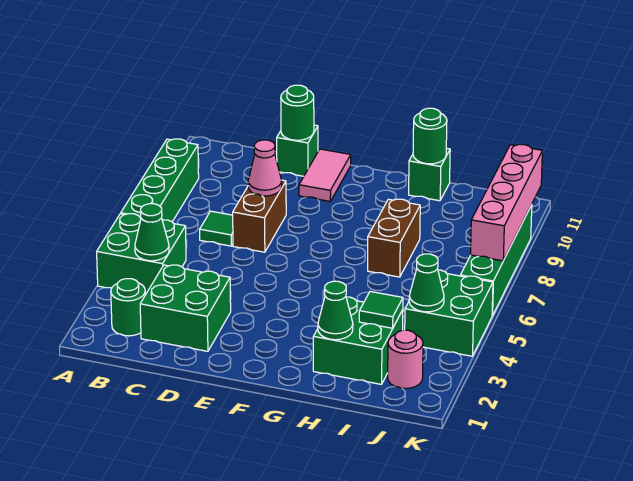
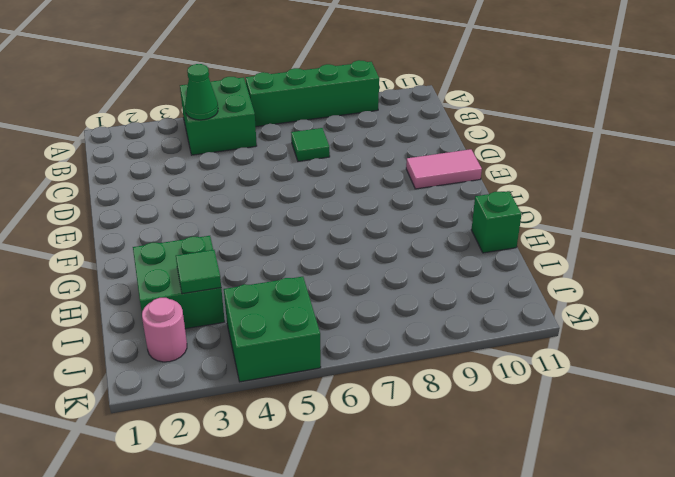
none -> green round brick B2 level 1
none -> green brick C2:D3 level 1
none -> brown brick D7:D8 level 1

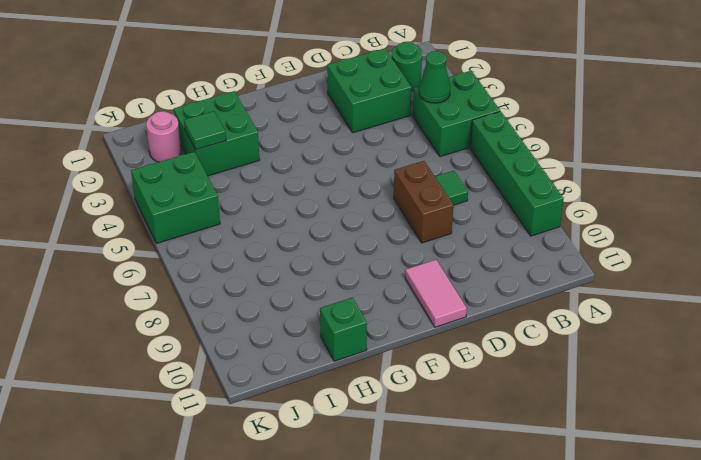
none -> green brick D11 level 1
none -> brown brick H7:H8 level 1
none -> green brick K6:K9 level 1

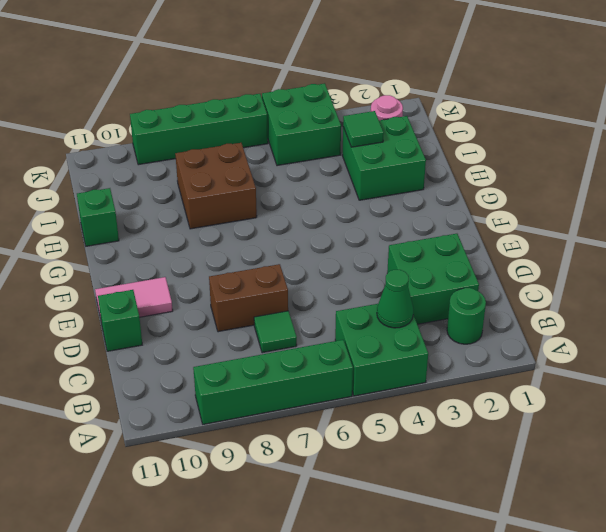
brown brick H7:I8 level 1 -> brown brick H7:H8 level 1
none -> pink cone D8 level 2
none -> green round brick D11 level 2
none -> green cone H2 level 2

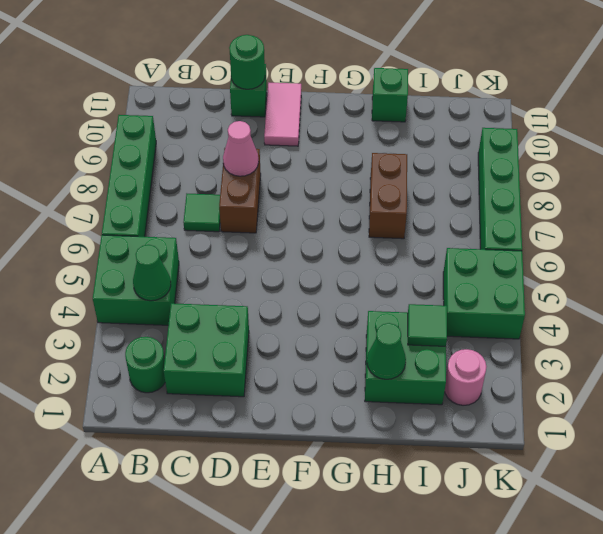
none -> green round brick H11 level 2
none -> green cone J4 level 2
none -> pink brick K7:K10 level 2

